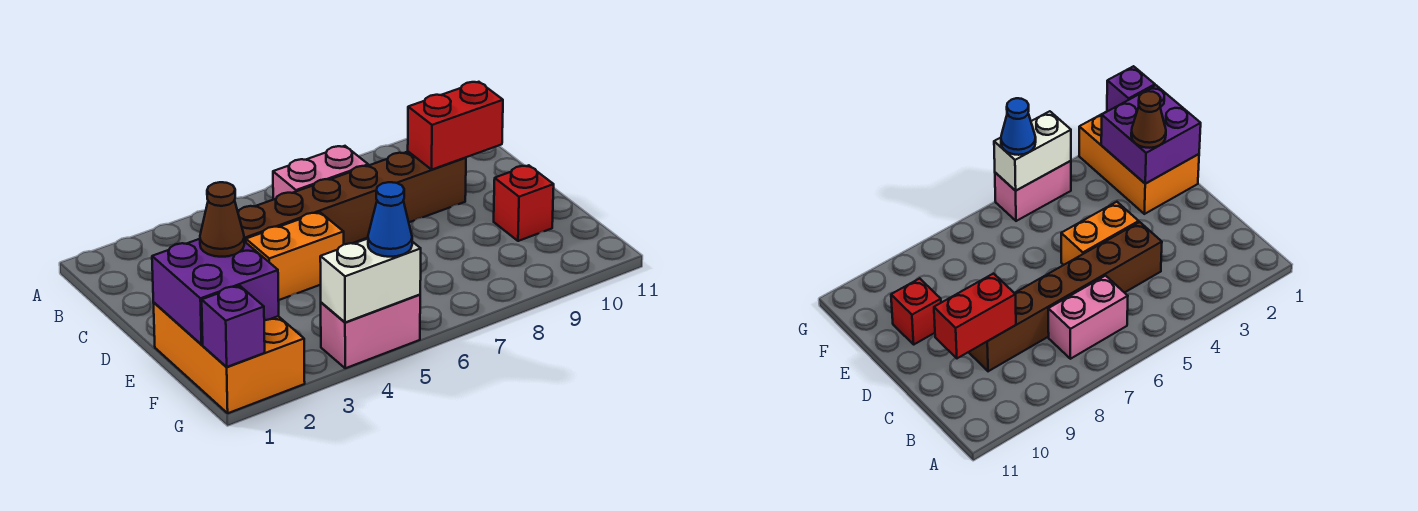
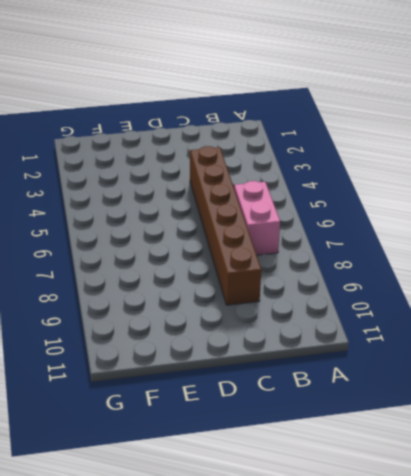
none -> orange brick D4:D5 level 1
none -> orange brick E1:G2 level 1
none -> red brick E10 level 1

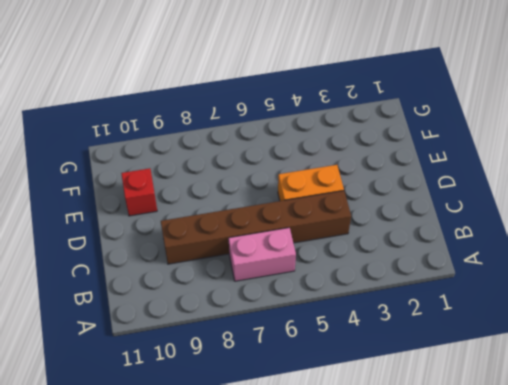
none -> orange brick E1:G2 level 1
none -> pink brick G4:G5 level 1
none -> red brick C9:C10 level 2

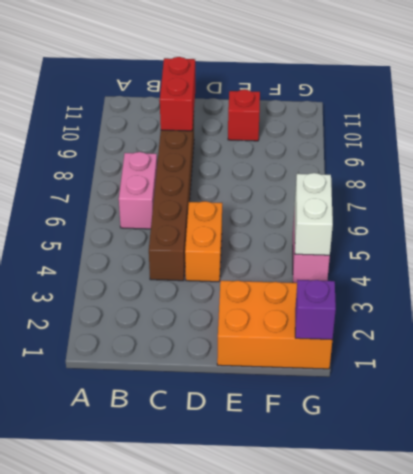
none -> purple brick E1:F2 level 2
none -> brown cone E2 level 3
none -> blue cone G5 level 3

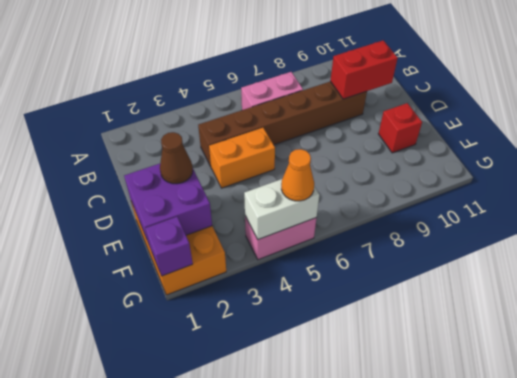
orange cone G5 level 3 -> blue cone G5 level 3

